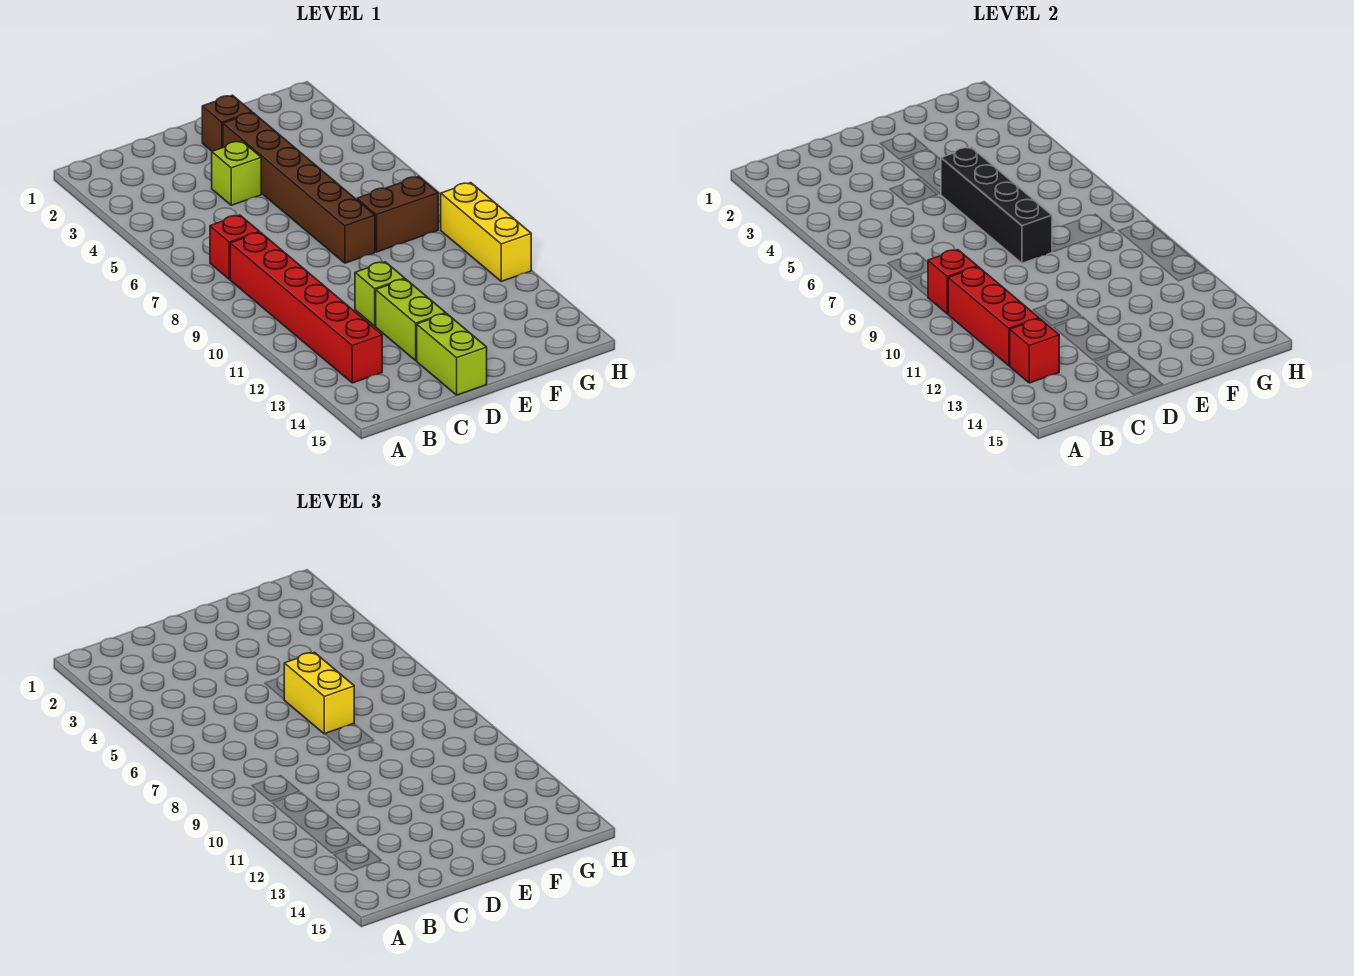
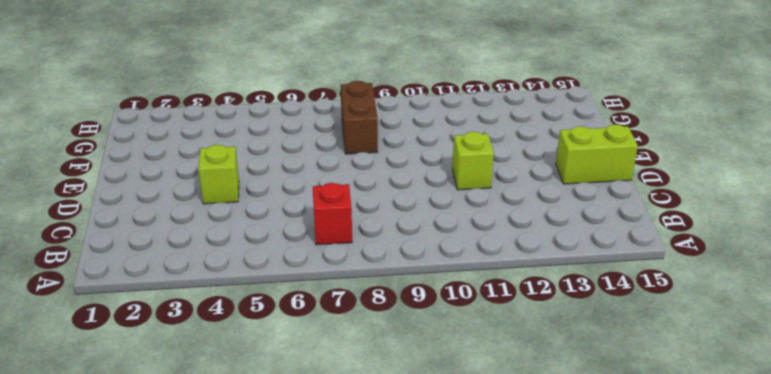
none -> red brick B8:B13 level 1
none -> lime brick D12:D13 level 1
none -> brown brick E2 level 1

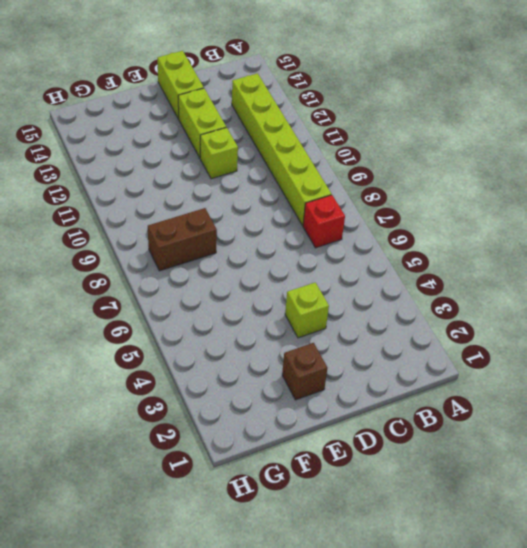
lime brick B8:B13 level 1 -> red brick B8:B13 level 1
none -> brown brick E3:E8 level 1
none -> yellow brick H9:H11 level 1
none -> red brick B9 level 2

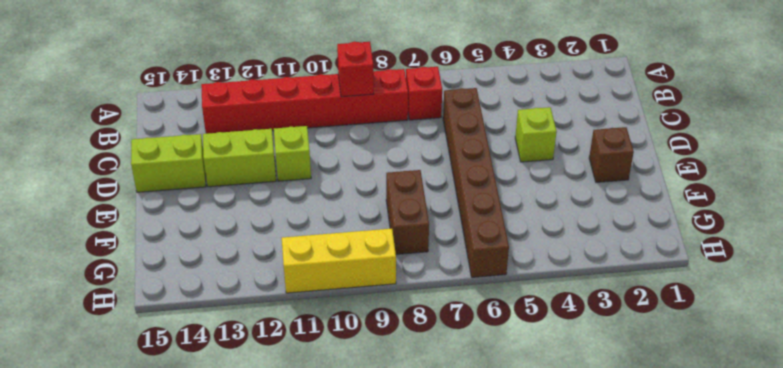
brown brick C6:H6 level 1 -> brown brick E3:E8 level 1
none -> red brick B10:B12 level 2
none -> red brick B13 level 2
none -> black brick E5:E8 level 2

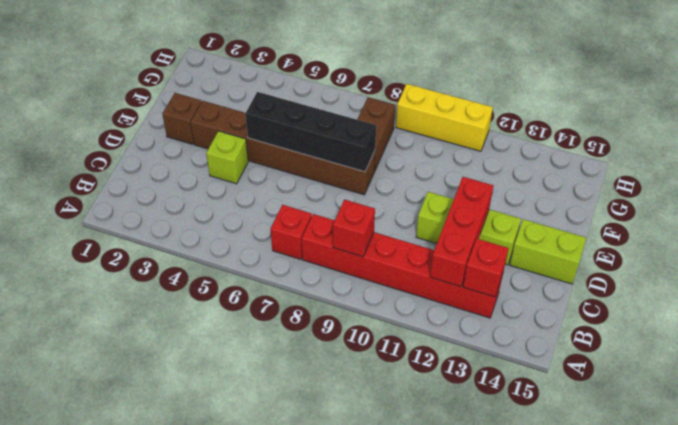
red brick B12:D12 level 2 -> red brick B10:B12 level 2
none -> yellow brick E6:E7 level 3

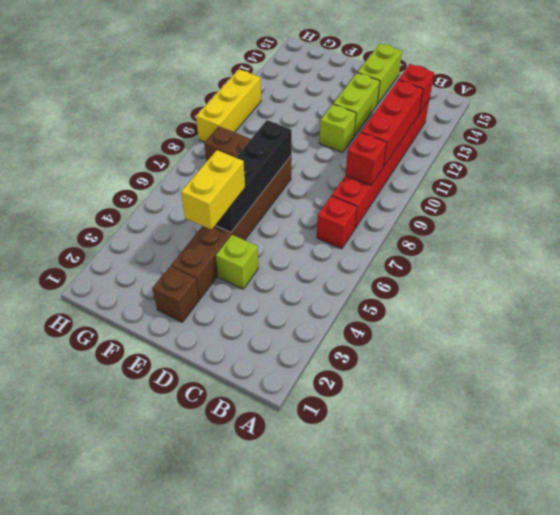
yellow brick E4:E5 level 3 -> yellow brick E6:E7 level 3

